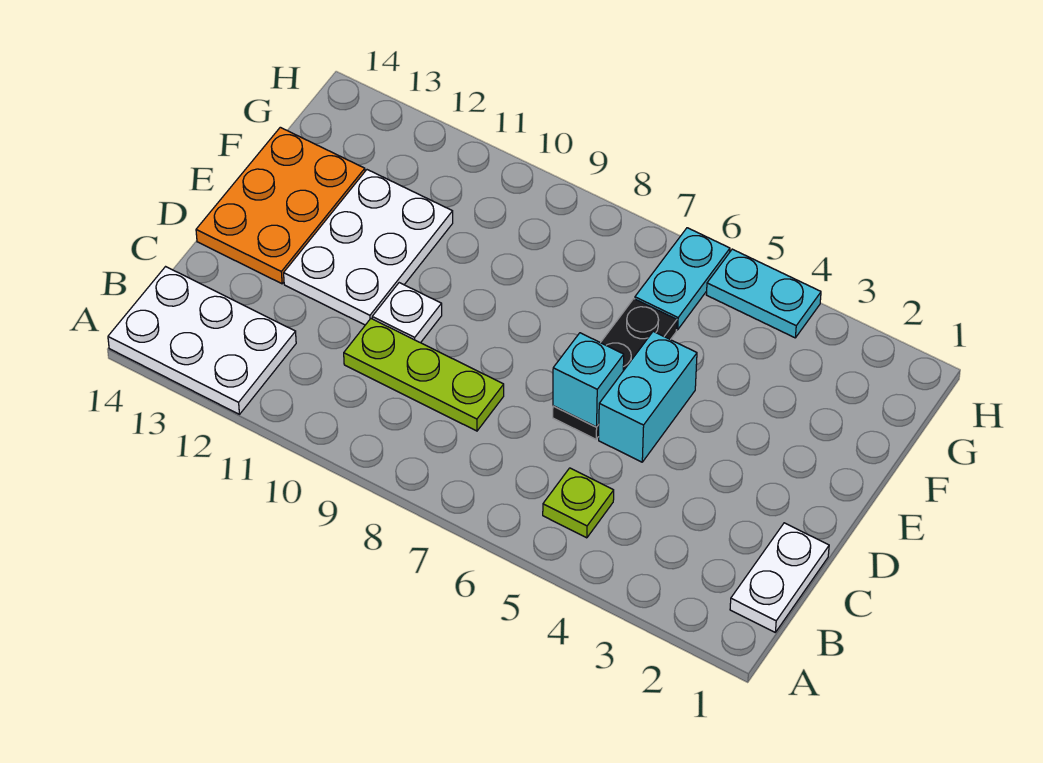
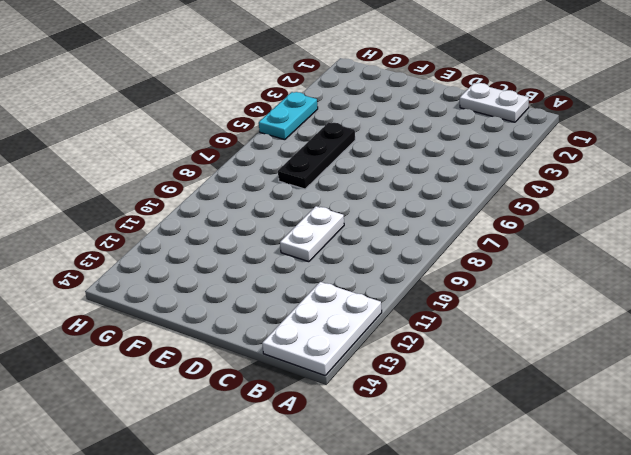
white plate D9:D10 level 1 -> white plate D10 level 1
black plate F5:F7 level 1 -> black plate D6:F6 level 1
none -> lime plate B5 level 1
none -> lime plate C8:C10 level 1
none -> cyan brick D5:E5 level 1

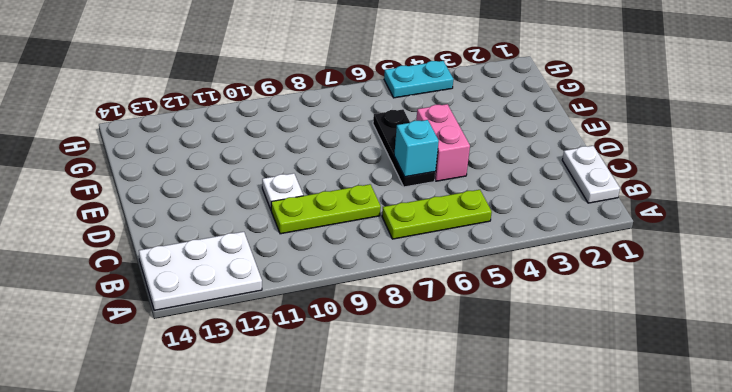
lime plate B5:B7 level 1 -> lime plate B5 level 1
pink brick D5:E5 level 1 -> cyan brick D5:E5 level 1
none -> white plate D11:F12 level 1
none -> orange plate D13:F14 level 1
none -> cyan plate G6:H6 level 1

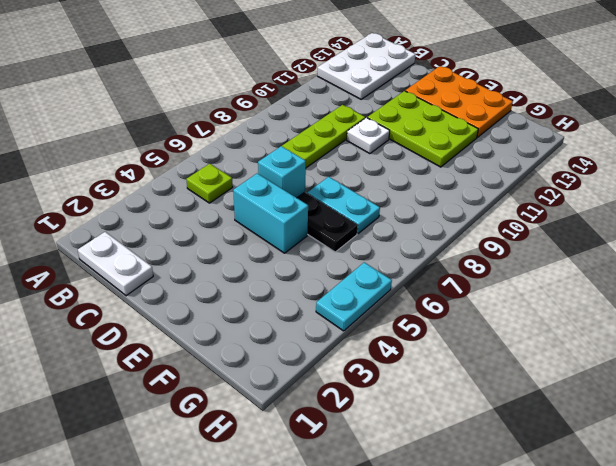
lime plate D11:F12 level 1 -> white plate D11:F12 level 1
cyan plate E7:F7 level 1 -> cyan plate G6:H6 level 1

